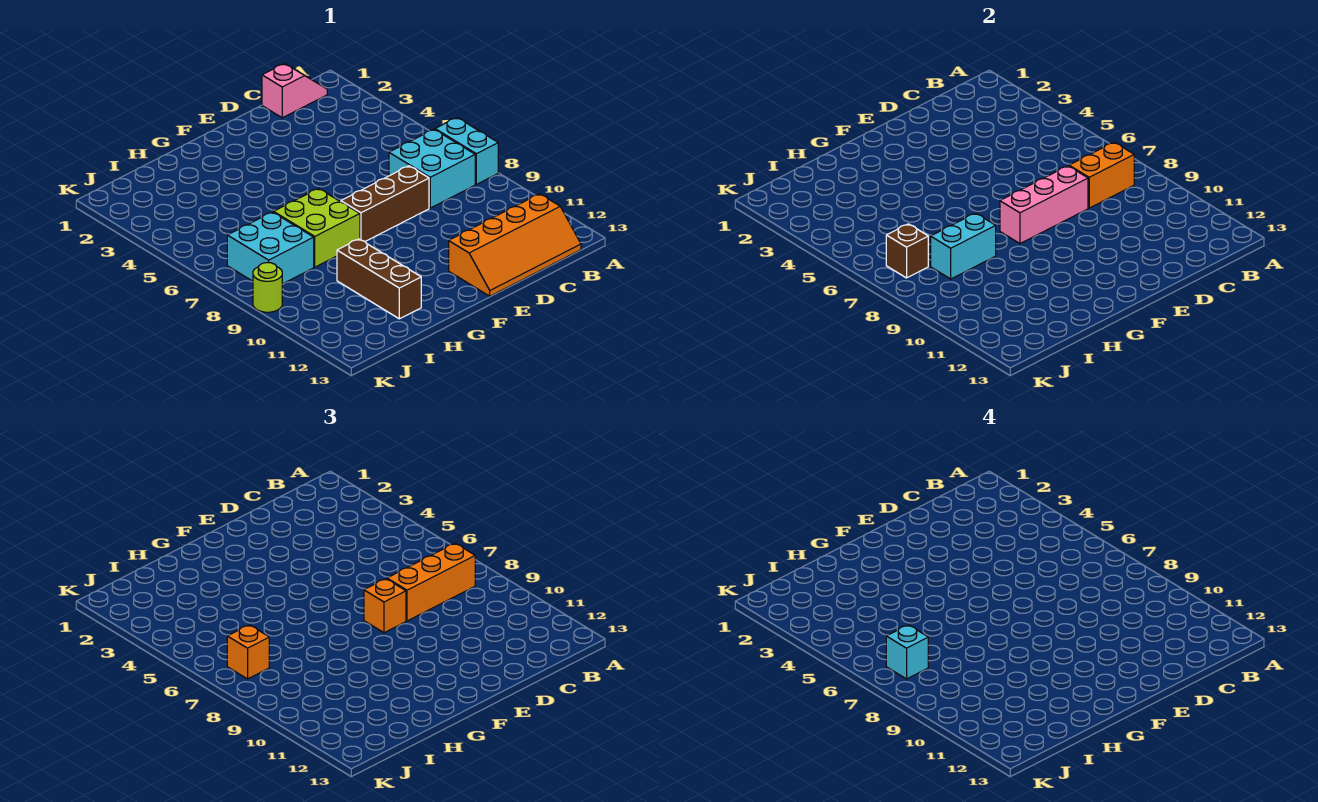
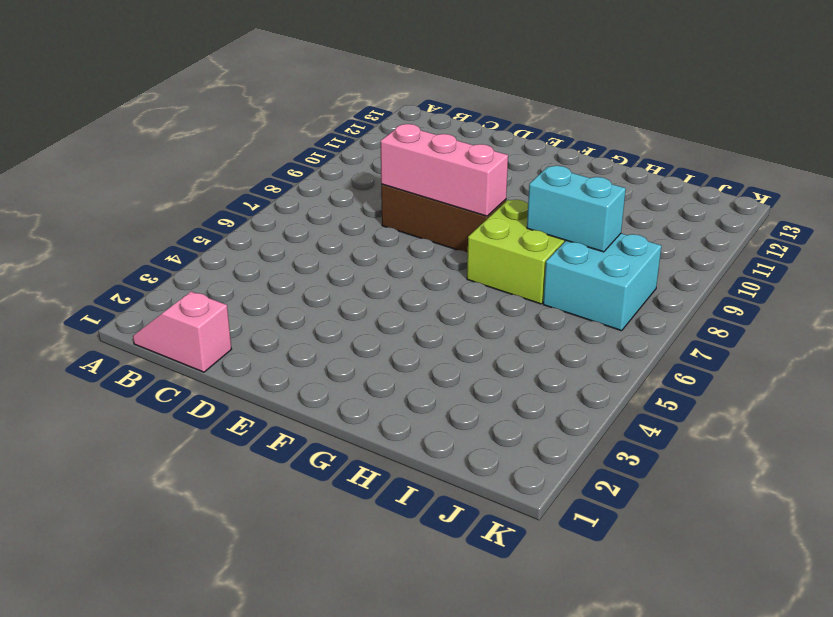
none -> cyan brick A7:A8 level 1
none -> cyan brick B7:C8 level 1
none -> orange slope B12:E13 level 1 top 12

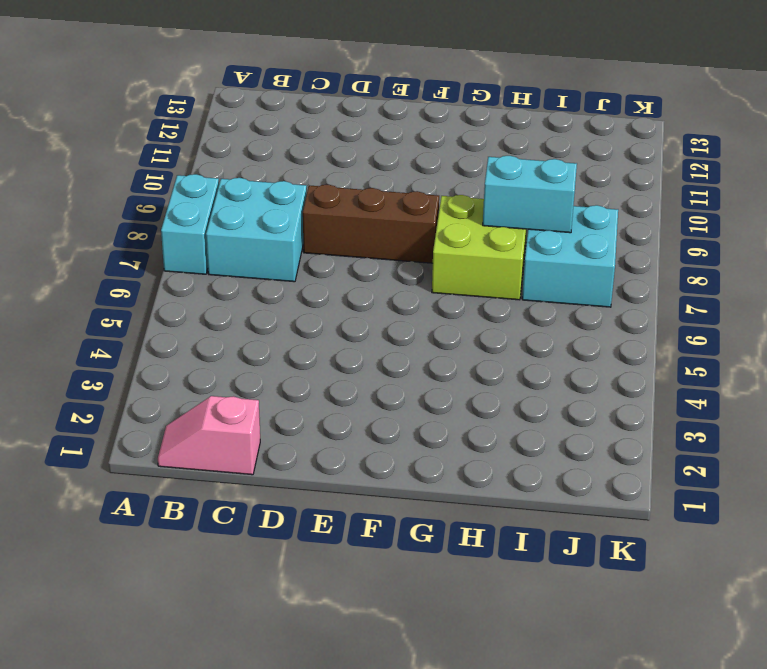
none -> orange slope B12:E13 level 1 top 12
none -> brown brick H10:H12 level 1
none -> lime round brick K9 level 1

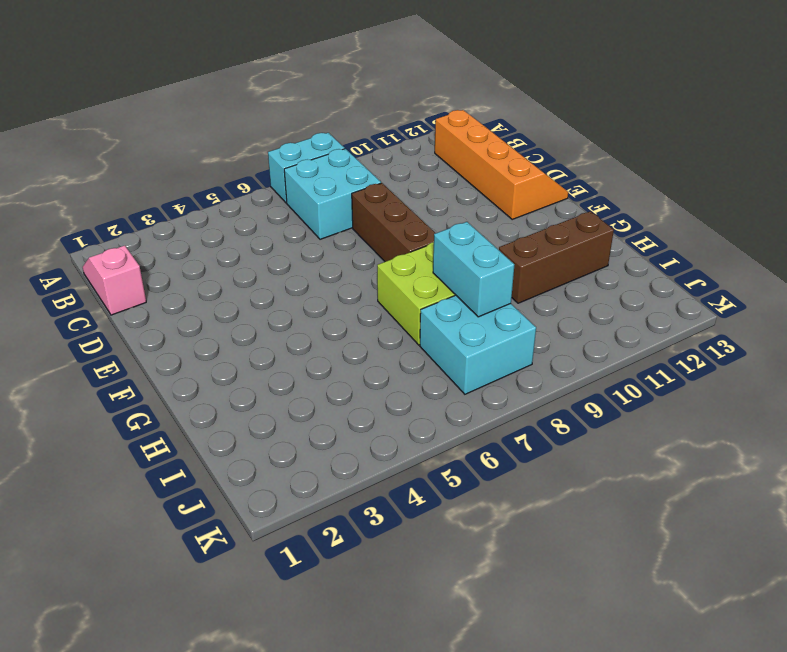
none -> lime round brick K9 level 1
none -> orange brick B8:C8 level 2
none -> pink brick D8:F8 level 2

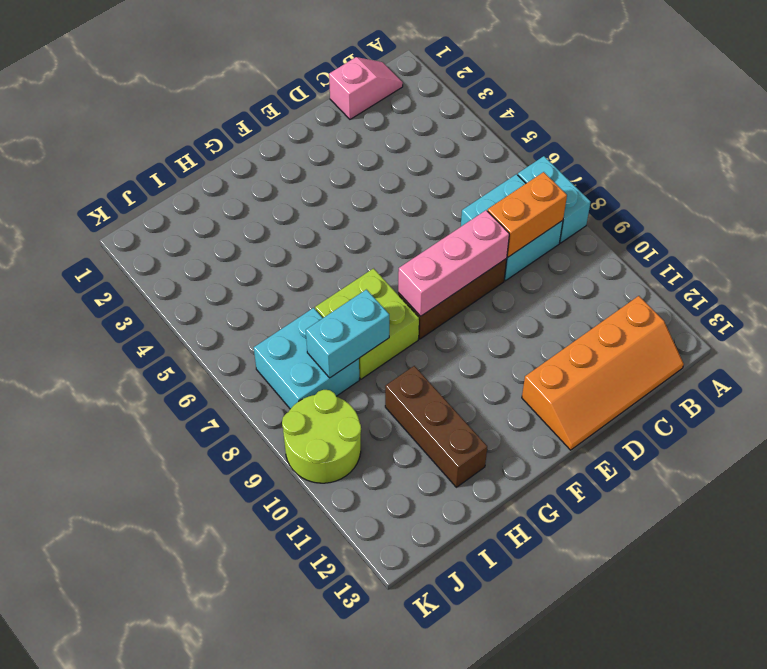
lime round brick J9:K10 level 1 -> lime round brick K9 level 1
none -> brown brick J7 level 2
none -> orange brick B8:D8 level 3
none -> orange brick E8 level 3

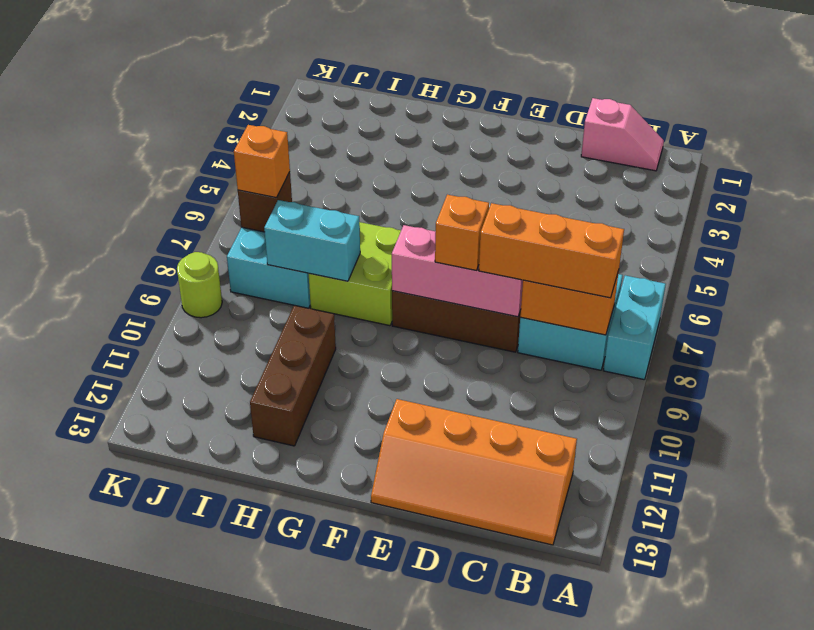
none -> cyan brick J7 level 4

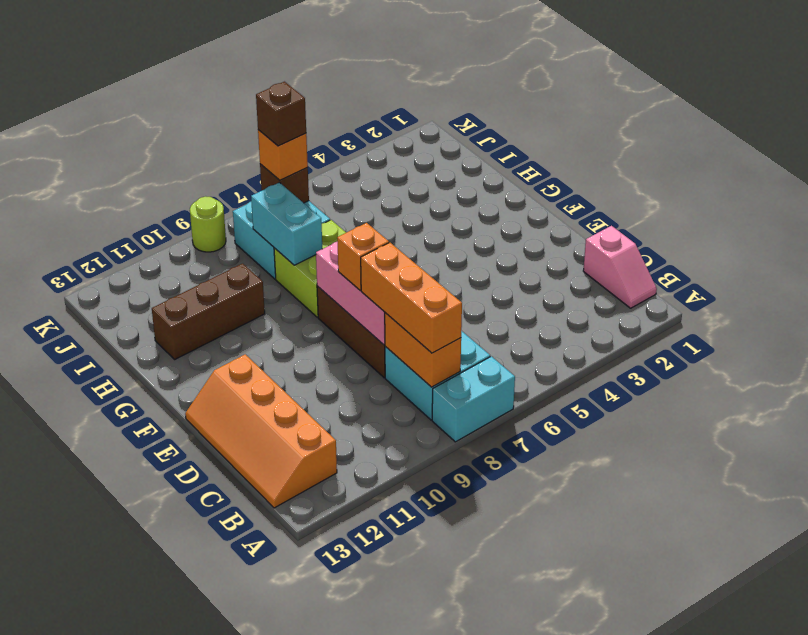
brown brick J7 level 4 -> cyan brick J7 level 4

